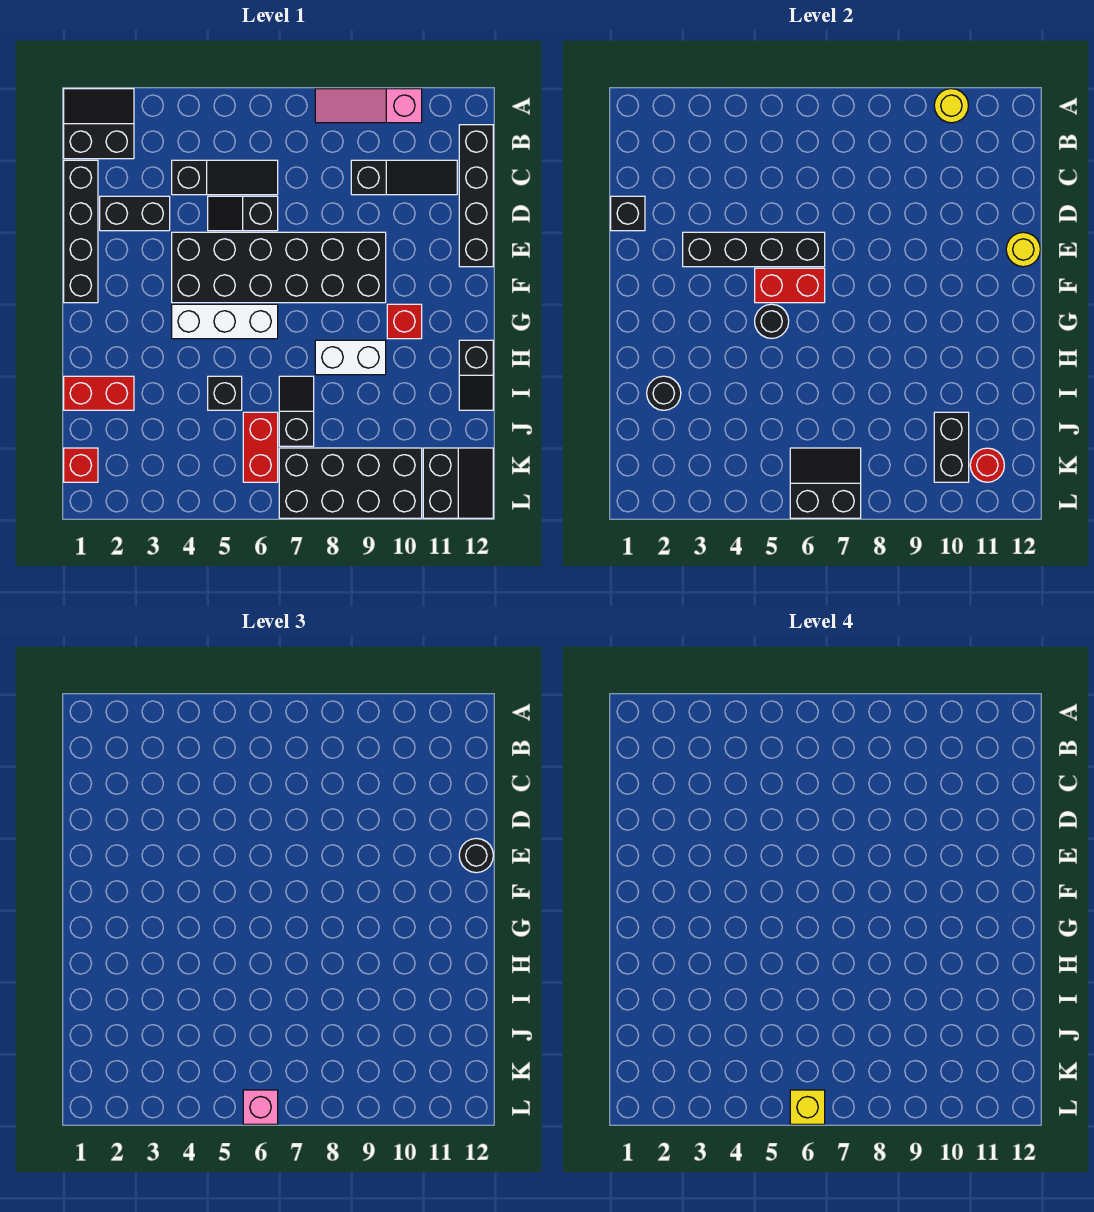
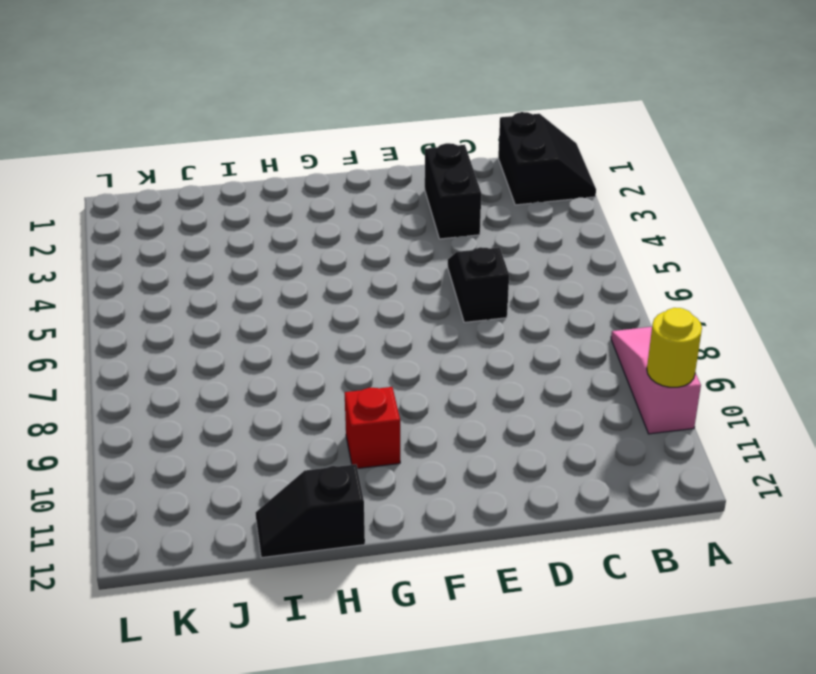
none -> black brick B12:E12 level 1
none -> black brick C1:F1 level 1
none -> black slope C4:C6 level 1 top 4
none -> black slope C9:C11 level 1 top 9

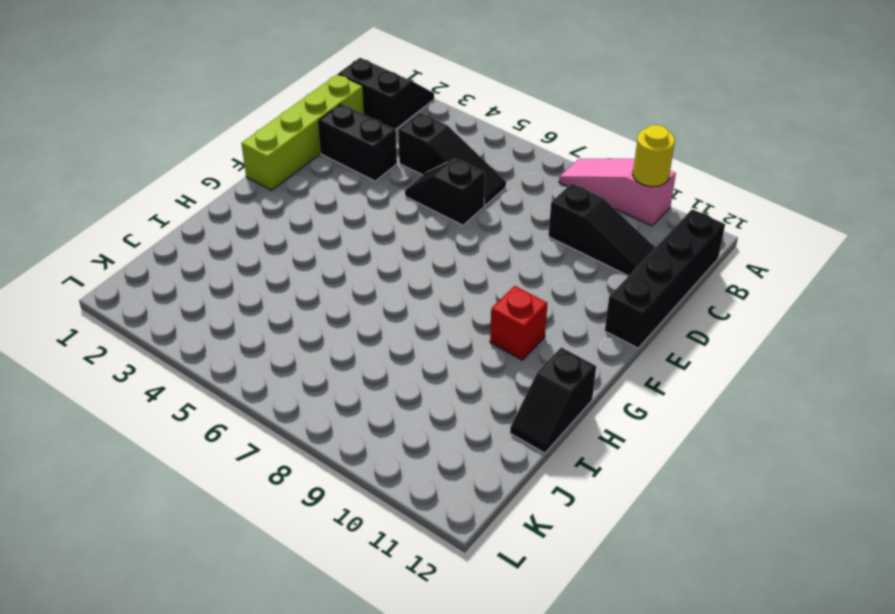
lime brick C1:F1 level 1 -> black brick C1:F1 level 1
none -> black brick E4:F9 level 1
none -> white brick G4:G6 level 1
none -> white brick H8:H9 level 1
none -> red brick I1:I2 level 1

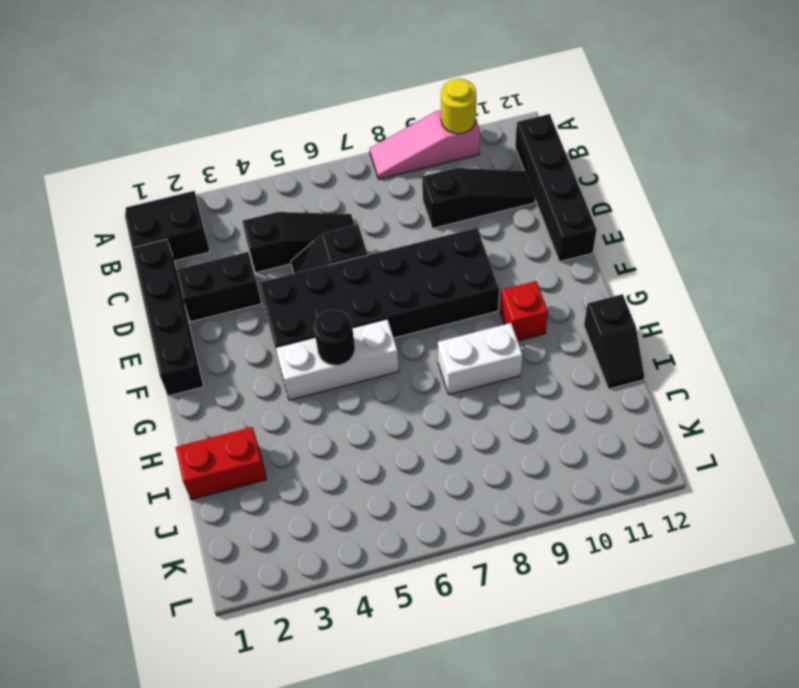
none -> black brick I5 level 1
none -> black slope I7:J7 level 1 top J
none -> red brick J6:K6 level 1
none -> red brick K1 level 1

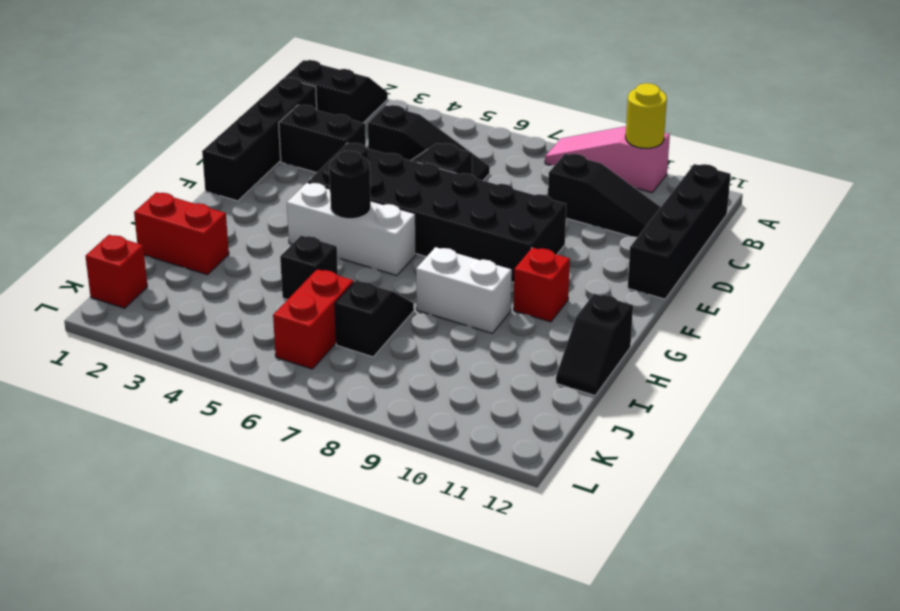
none -> black brick K7:L10 level 1
none -> black slope K11:L12 level 1 top 11
none -> black brick D1 level 2
none -> black brick E3:E6 level 2

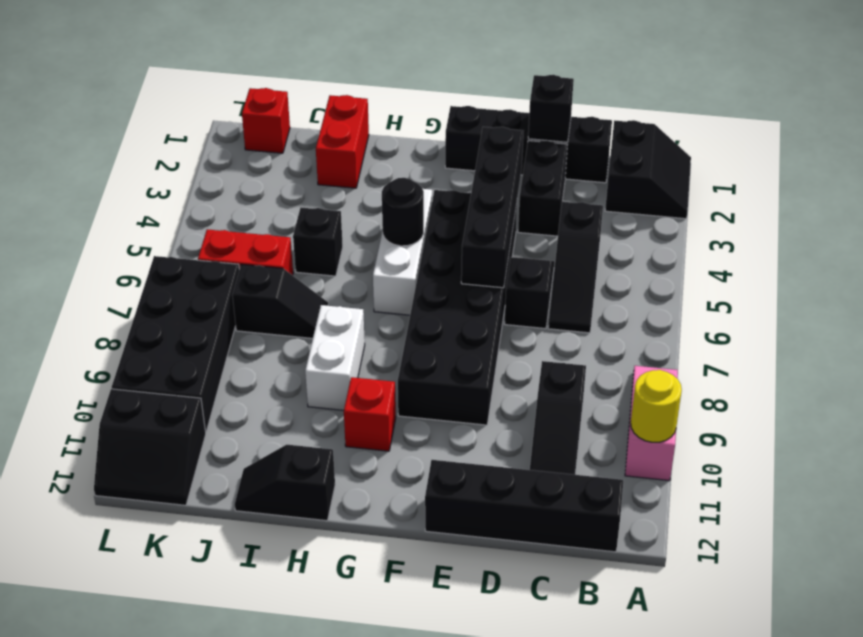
none -> yellow round brick E12 level 2
none -> red brick F5:F6 level 2
none -> black round brick I2 level 2
none -> black brick J10:K10 level 2

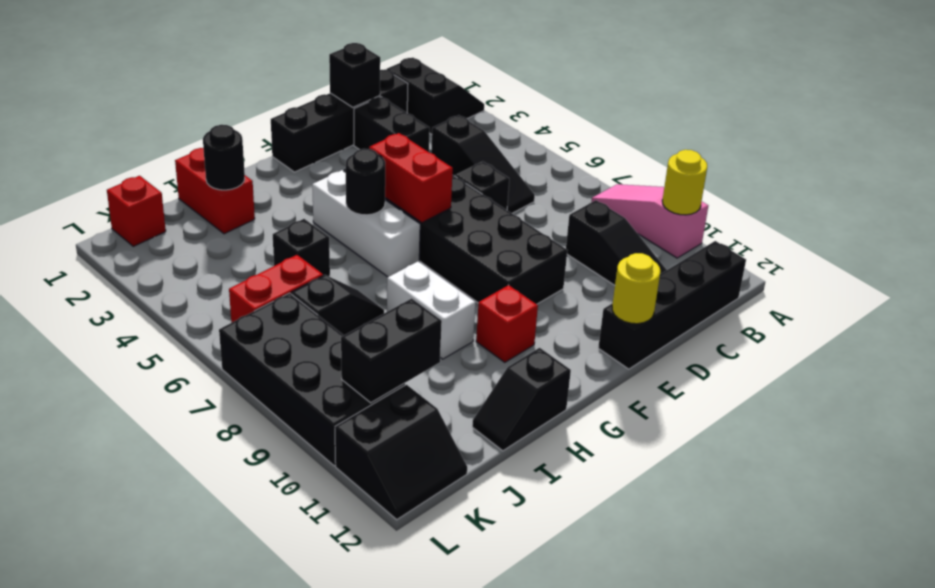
none -> black brick E3:E6 level 2
none -> black slope K6:L7 level 2 top L
none -> red round brick K11 level 2
none -> black round brick E12 level 3

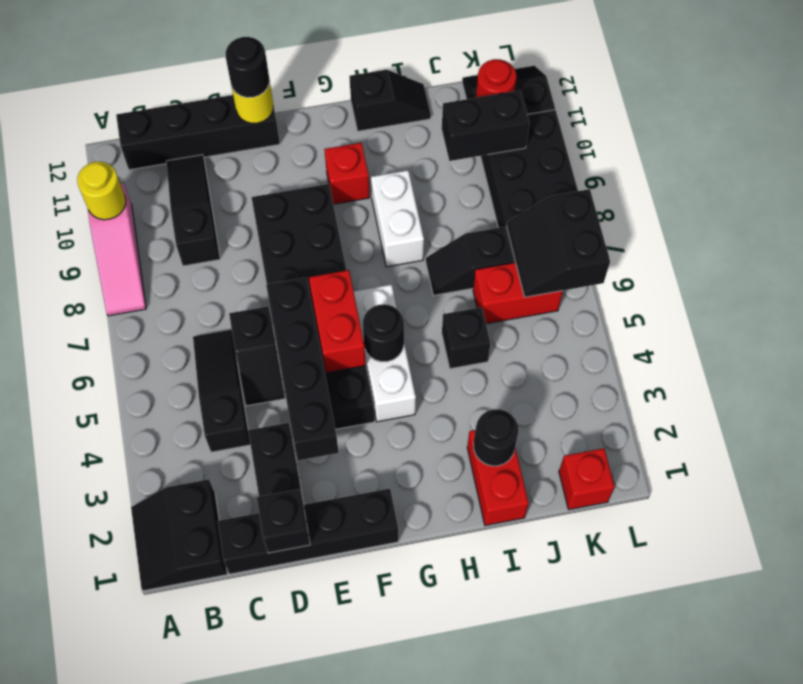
none -> pink brick L6 level 3
none -> yellow brick L6 level 4

